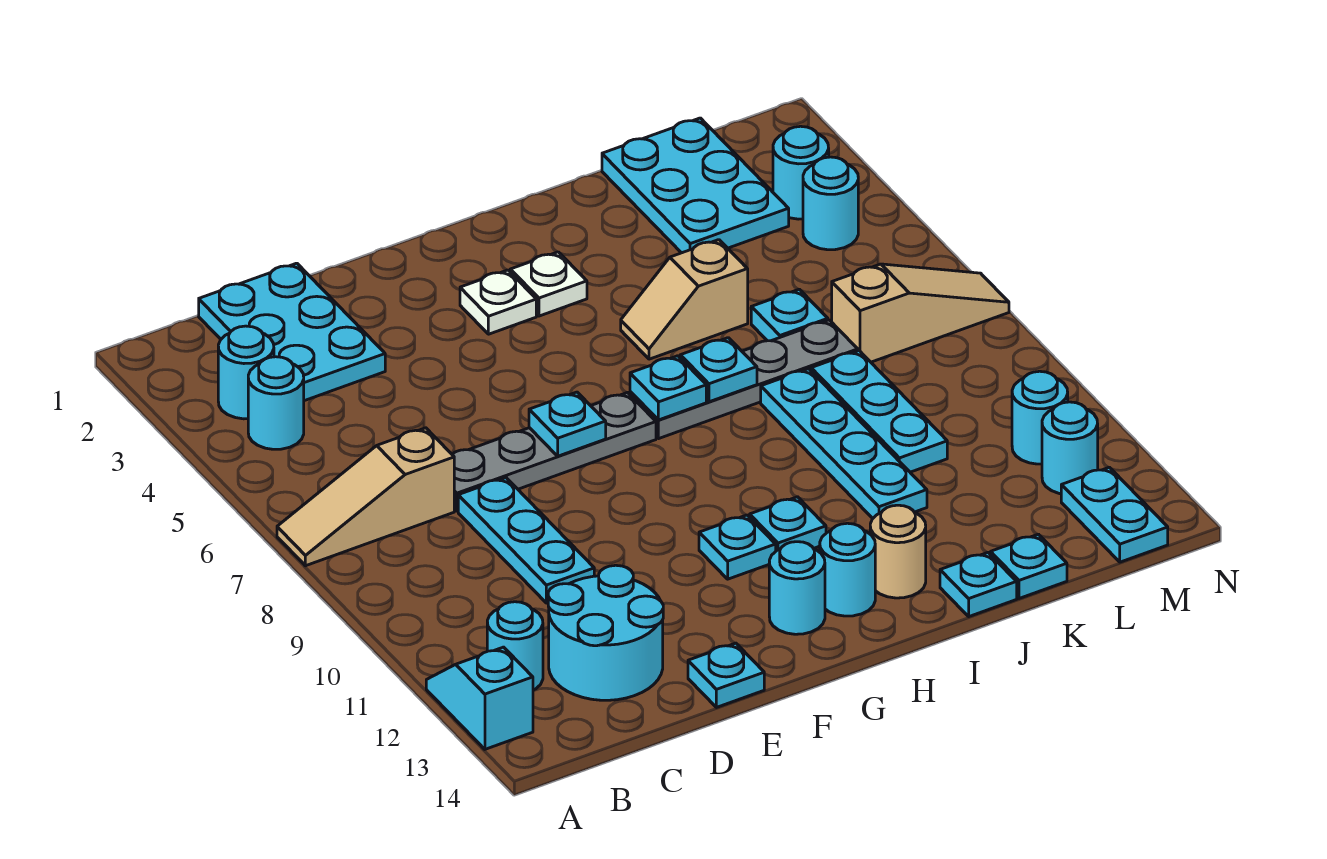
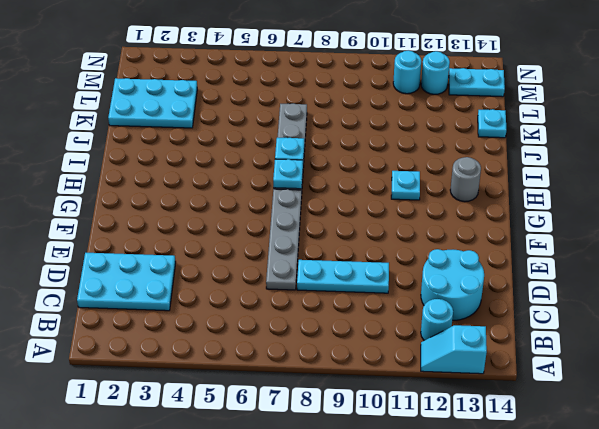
grey round brick H13 level 1 -> cyan round brick H13 level 1
none -> tan slope A7:C7 level 1 top C
none -> cyan round brick B3 level 1
none -> cyan round brick B4 level 1
none -> cyan plate E14 level 1

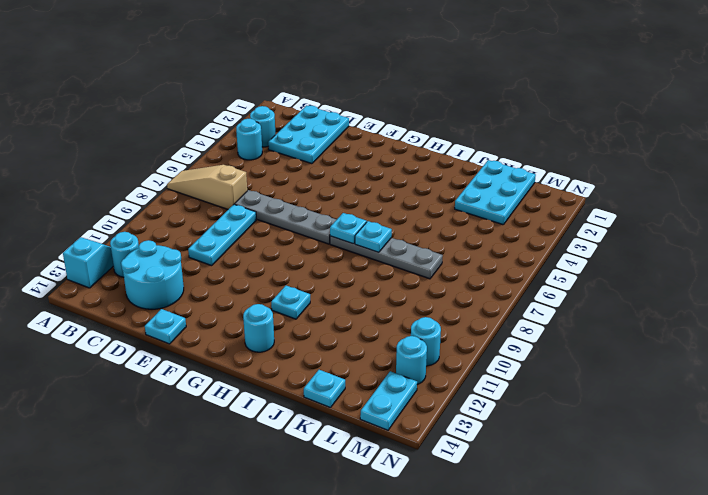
none -> white plate G3 level 1
none -> cyan plate G11 level 1
none -> cyan round brick G13 level 1
none -> white plate H3 level 1

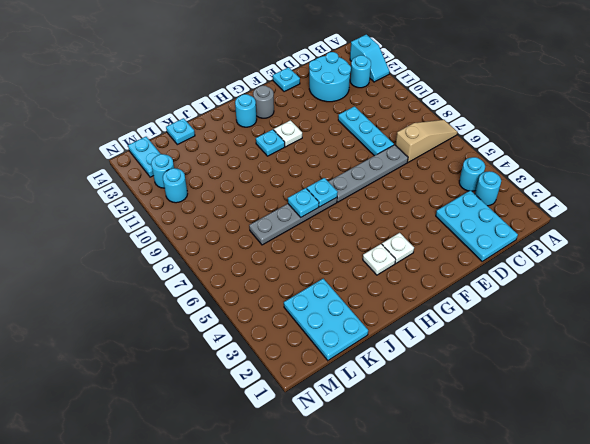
white plate G11 level 1 -> cyan plate G11 level 1
grey round brick G13 level 1 -> cyan round brick G13 level 1
none -> tan slope I5:J5 level 1 top J
none -> tan round brick I13 level 1
none -> cyan plate J8:J11 level 1
none -> cyan plate J14 level 1

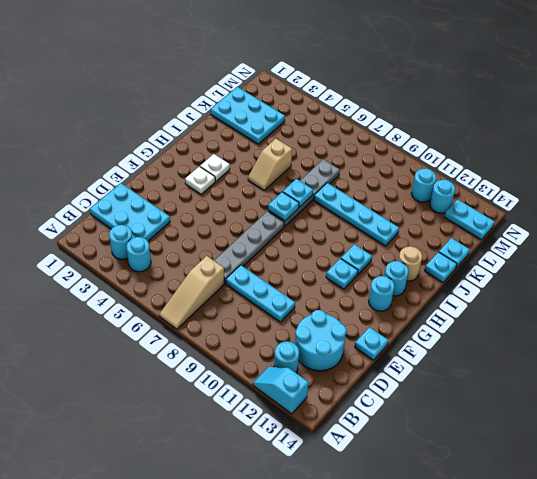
none -> cyan plate K6 level 1
none -> cyan plate K8:K10 level 1
none -> tan slope L7:N7 level 1 top L
none -> cyan round brick M3 level 1

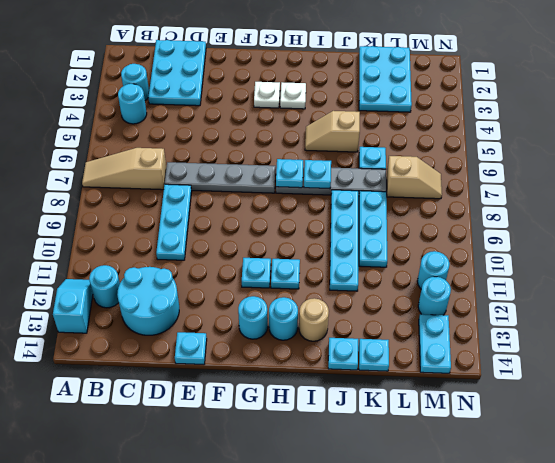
tan slope L7:M7 level 1 top L -> tan slope L7:N7 level 1 top L
none -> cyan round brick M3 level 1
none -> cyan round brick M4 level 1
none -> cyan plate F7 level 2

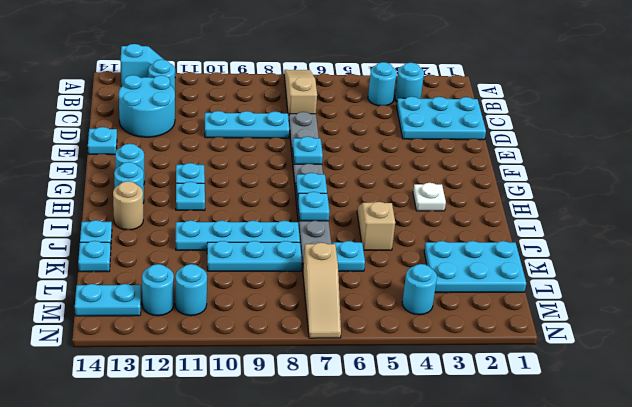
none -> white plate G3 level 1
none -> cyan round brick M3 level 1

